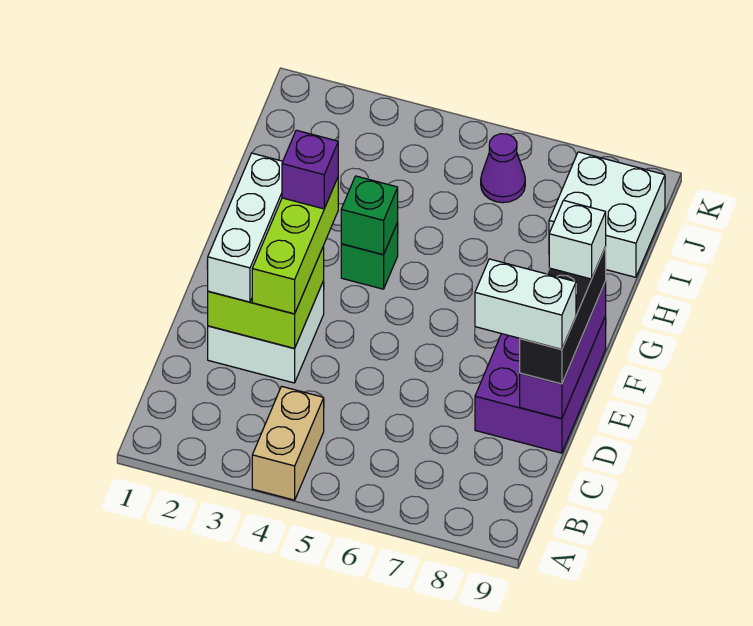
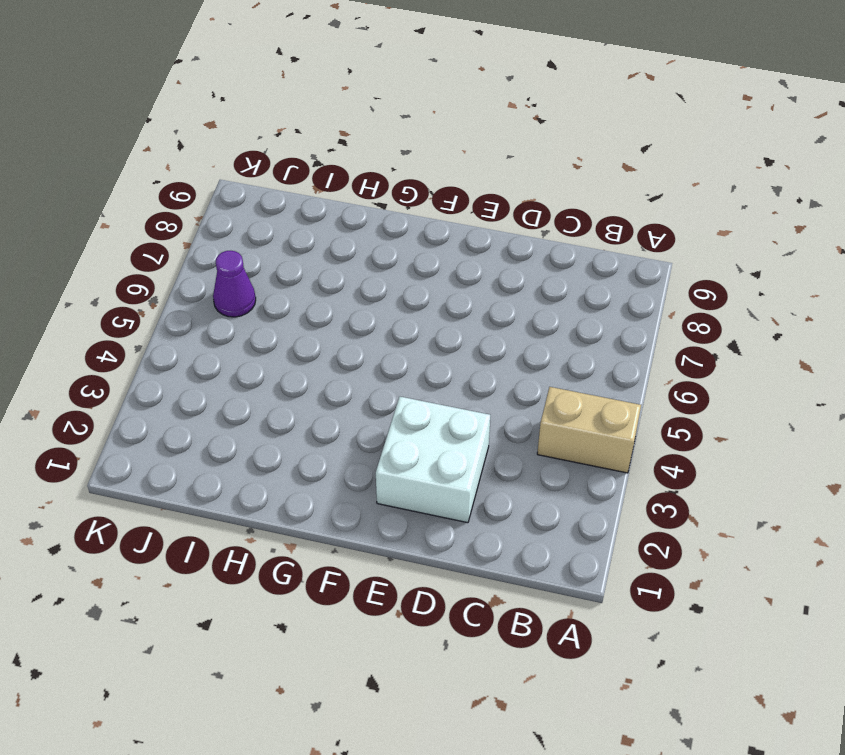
none -> purple brick D8:F9 level 1
none -> green brick G4 level 1
none -> white brick I8:J9 level 1

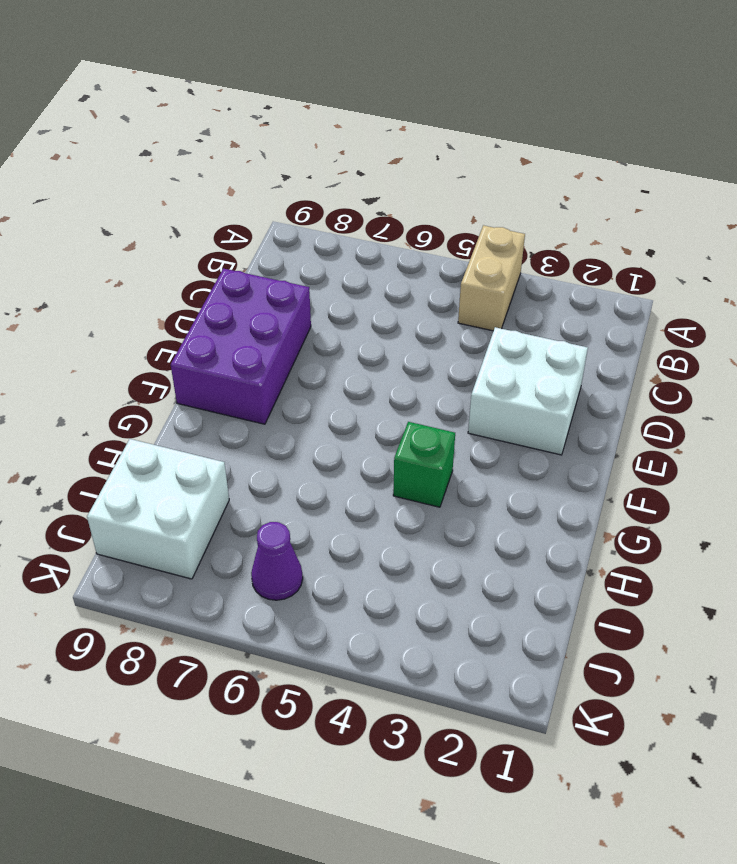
none -> lime brick D2:E3 level 2
none -> purple brick D9:F9 level 2
none -> green brick G4 level 2

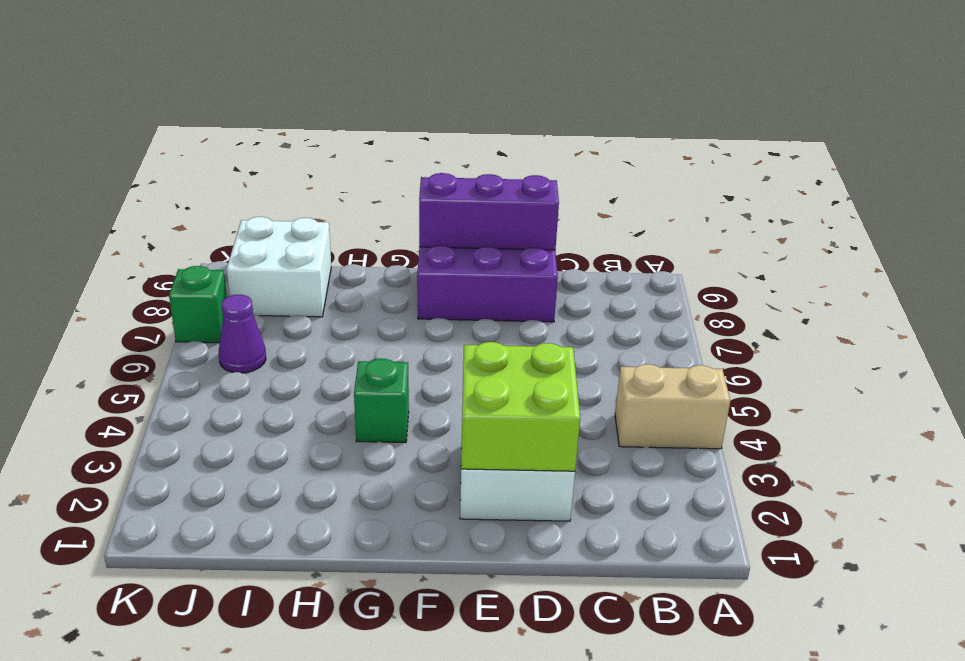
green brick K7 level 1 -> green brick G4 level 2
none -> white brick D2:F2 level 3
none -> lime brick D3:F3 level 3
none -> black brick D9:F9 level 3

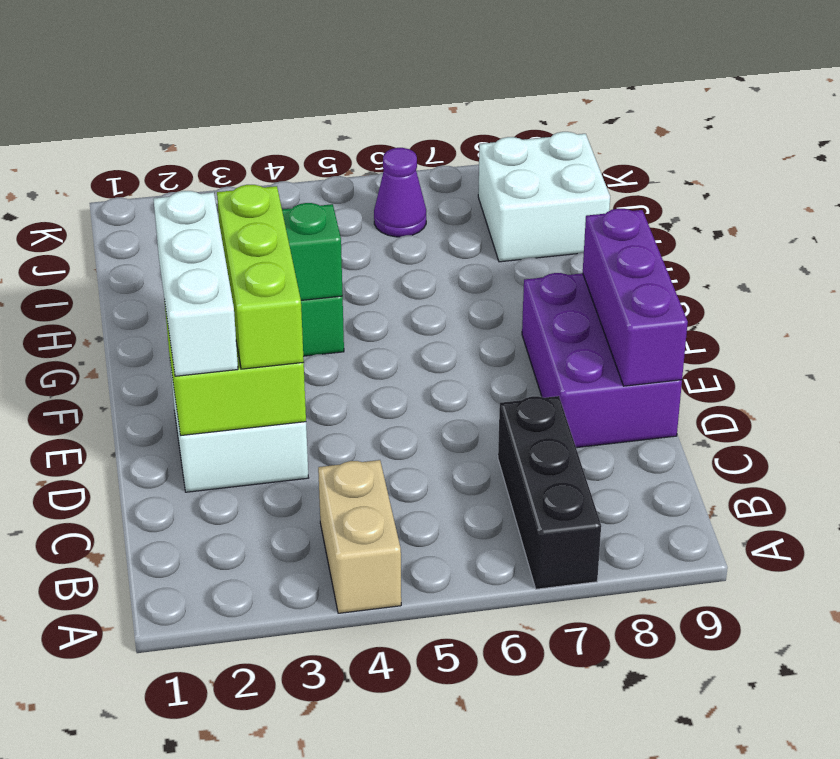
black brick A7:C7 level 1 -> black brick D9:F9 level 3
none -> white brick D8:D9 level 4
none -> purple brick F3 level 4
none -> white brick F9 level 4

